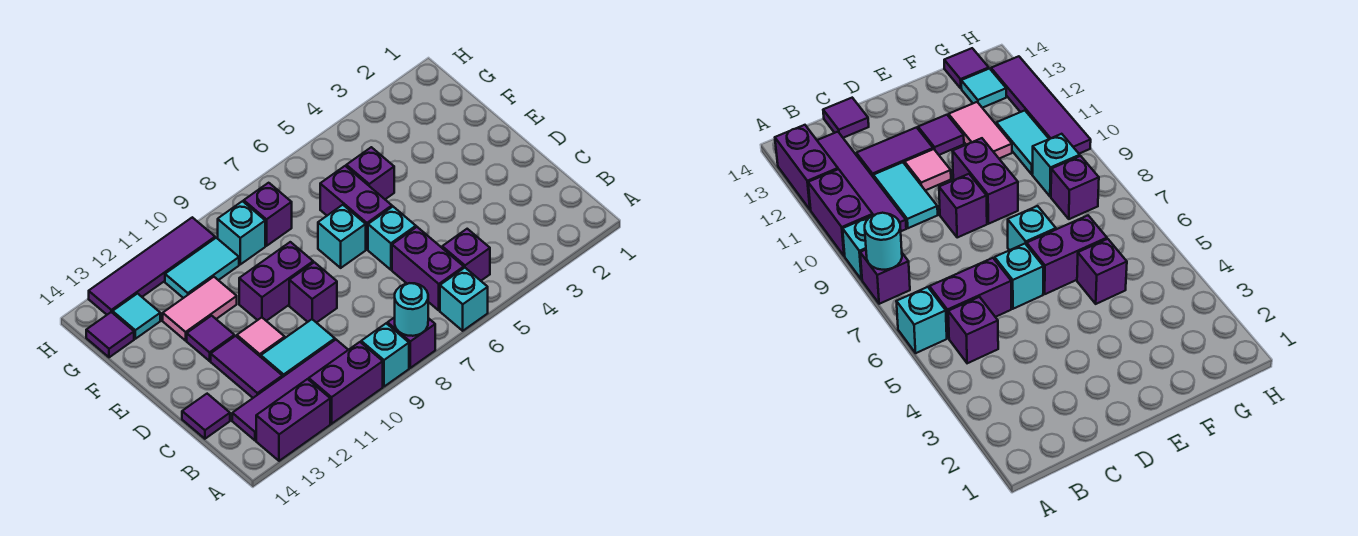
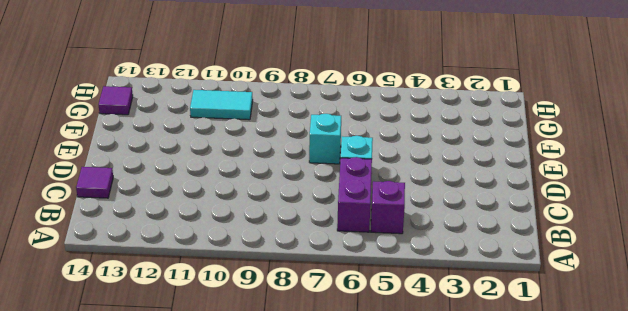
none -> cyan brick A6 level 1
none -> purple brick A8 level 1
none -> cyan brick A9 level 1

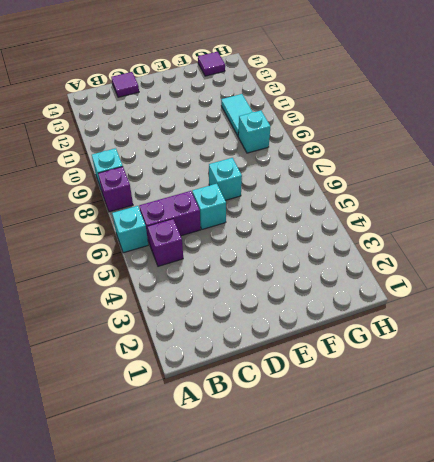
none -> purple brick A10:A11 level 1
none -> purple brick A12:A13 level 1
none -> purple tile B10:B13 level 1

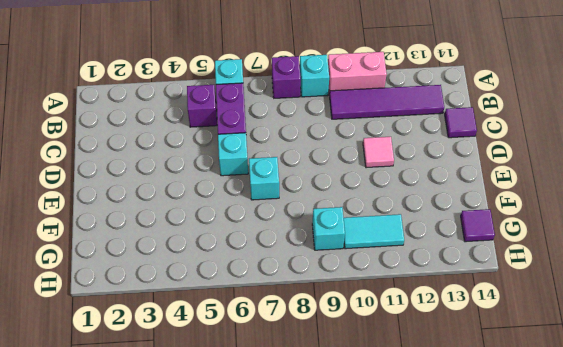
pink brick A10:A11 level 1 -> purple brick A10:A11 level 1
none -> purple brick A12:A13 level 1
none -> cyan tile C10:C11 level 1
none -> purple tile C12:D12 level 1

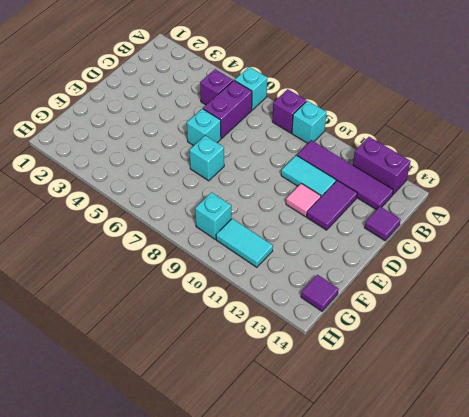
none -> purple brick A10:A11 level 1
none -> purple brick D9 level 1
none -> purple brick E6:F6 level 1

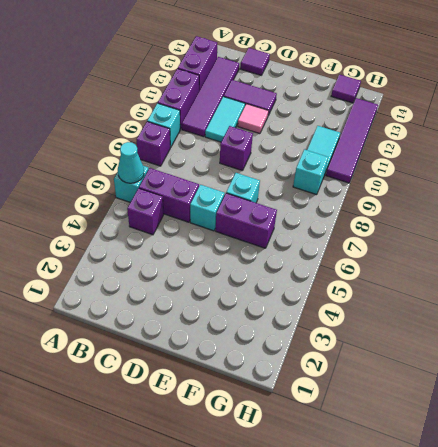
cyan cone A6 level 2 -> none
none -> purple brick E9:E10 level 1
none -> purple tile E12 level 1
none -> purple brick F5 level 1

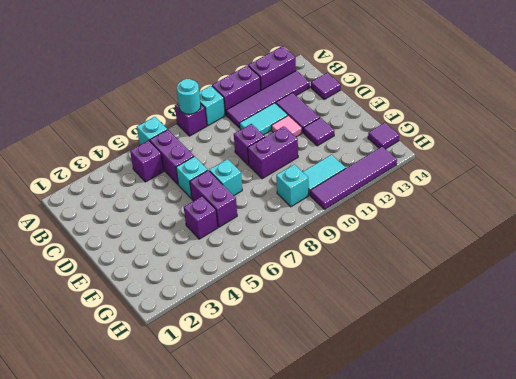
none -> pink tile F11:F12 level 1
none -> purple brick G8 level 1
none -> cyan tile G13 level 1

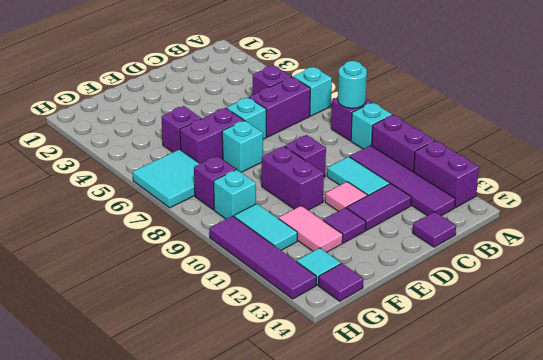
cyan tile G6:H7 level 1 -> none

